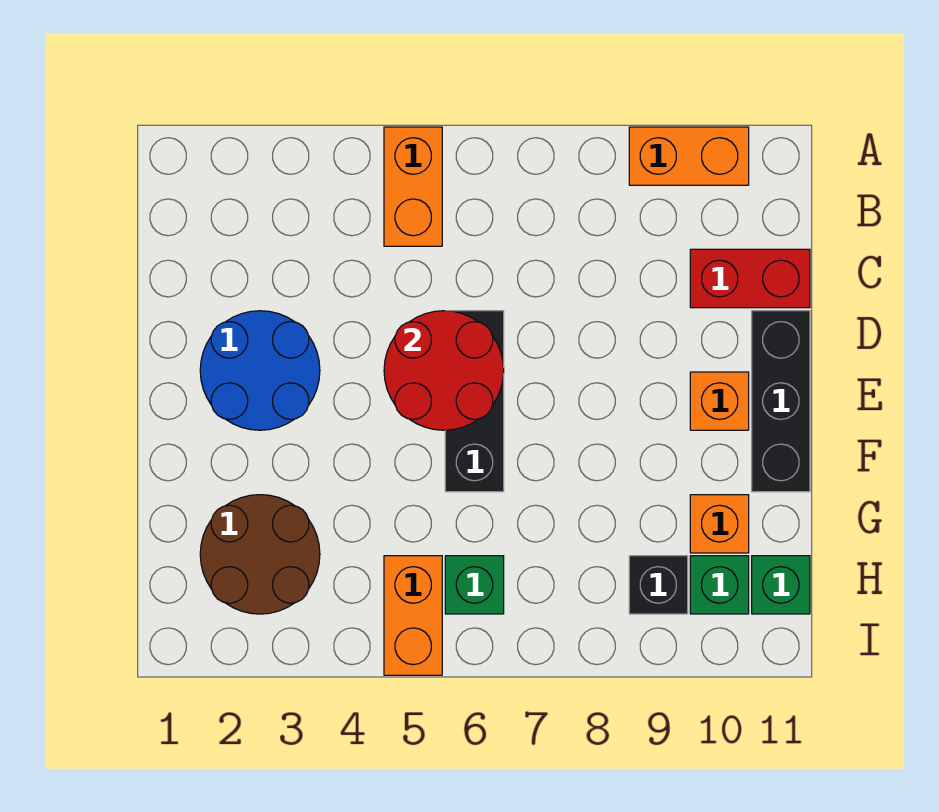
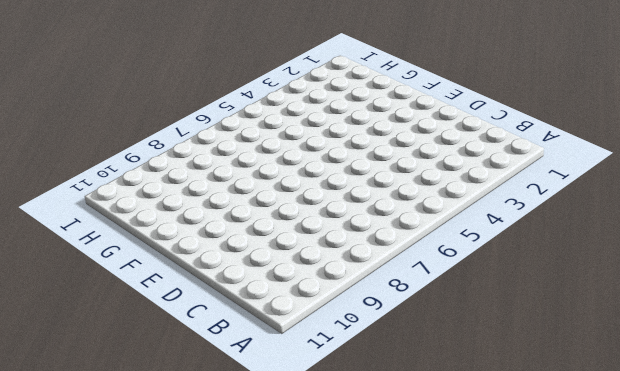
none -> orange brick A5:B5 level 1
none -> orange brick A9:A10 level 1
none -> red brick C10:C11 level 1

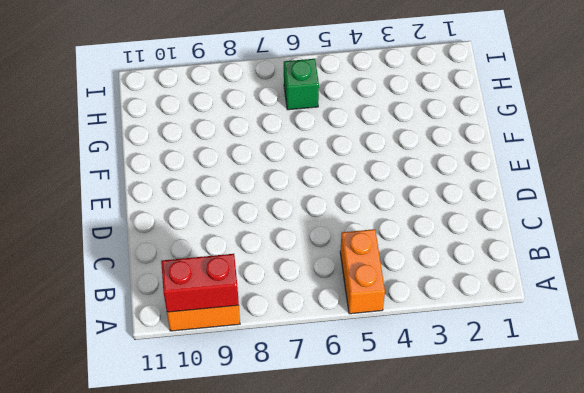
red brick A9:A10 level 2 -> red brick C10:C11 level 1
none -> blue round brick D2:E3 level 1
none -> black brick D6:F6 level 1
none -> black brick D11:F11 level 1

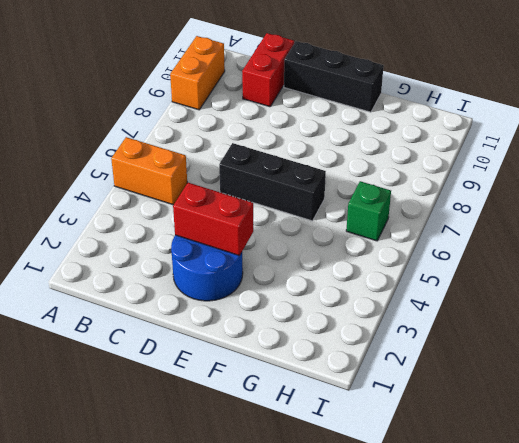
red brick D3:E3 level 2 -> none
none -> orange brick E10 level 1
none -> brown round brick G2:H3 level 1
none -> orange brick G10 level 1

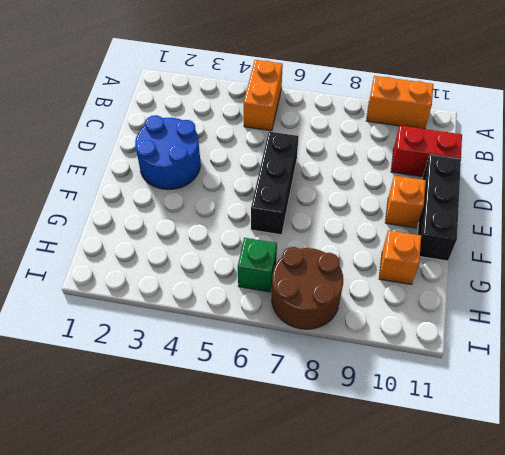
brown round brick H7:I8 level 1 -> brown round brick G2:H3 level 1
none -> orange brick H5:I5 level 1
none -> black brick H9 level 1
none -> green brick H10 level 1

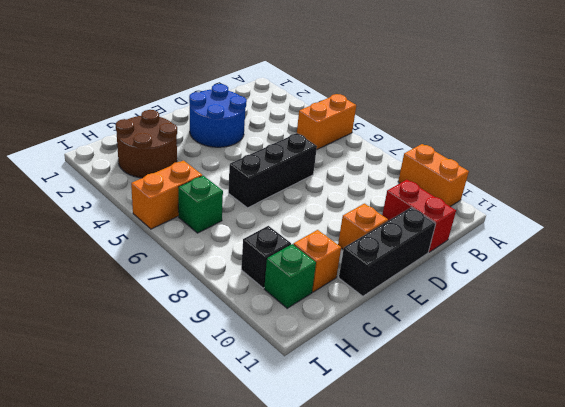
none -> green brick H11 level 1
none -> red round brick D5:E6 level 2

